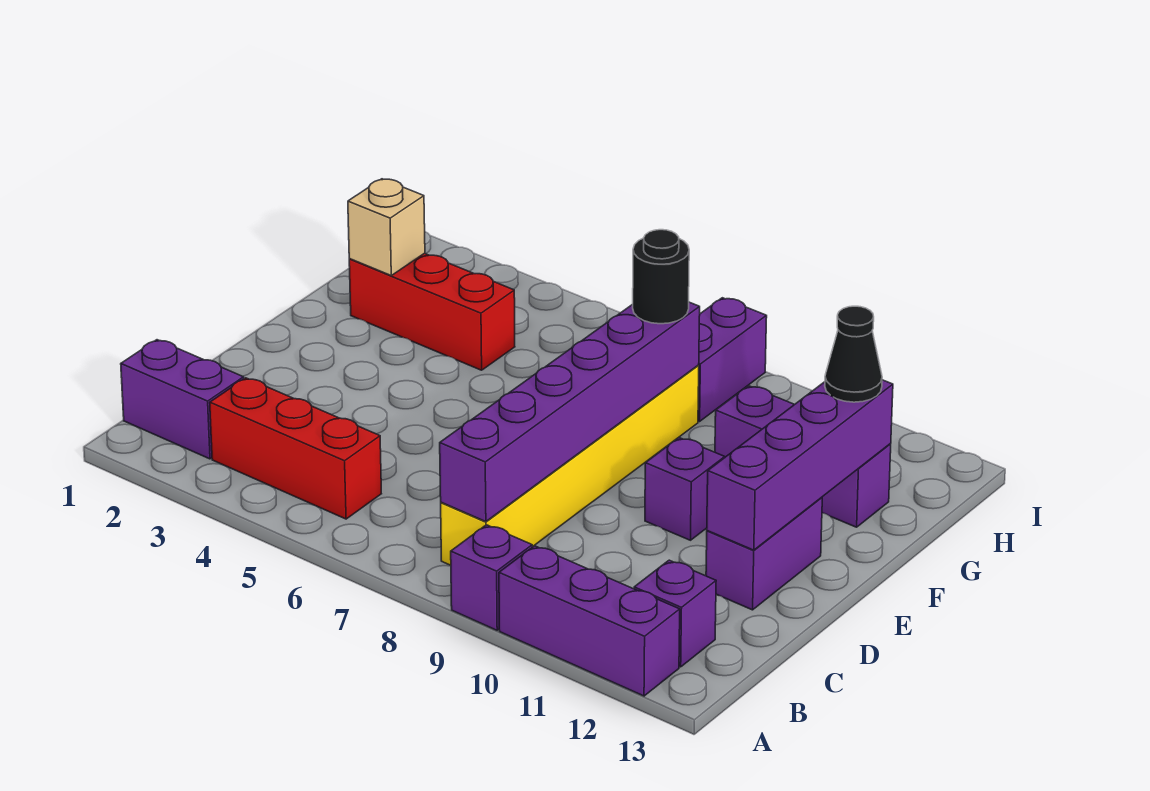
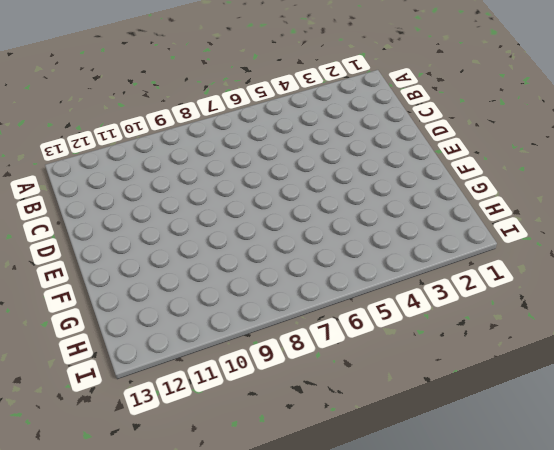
none -> purple brick A9 level 1
none -> purple brick A10:A12 level 1
none -> purple brick B1:B2 level 1

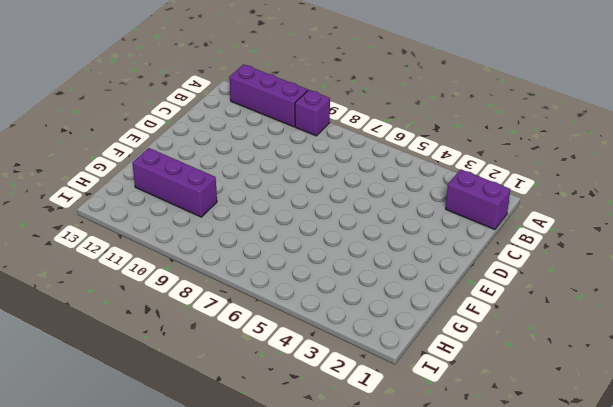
none -> red brick B3:B5 level 1
none -> yellow brick B8:G8 level 1
none -> purple brick B12 level 1

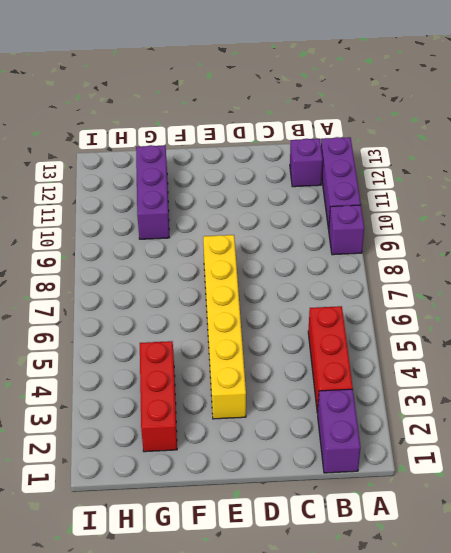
yellow brick E3:E8 level 1 -> yellow brick B8:G8 level 1
none -> purple brick D12:E12 level 1
none -> purple brick E10 level 1
none -> purple brick H8:I8 level 1

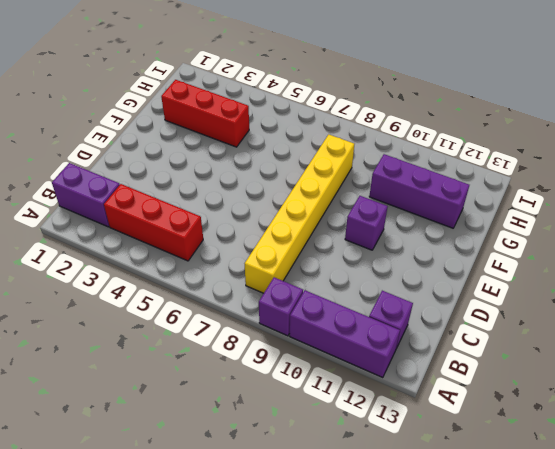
none -> purple brick D12:E12 level 1
none -> purple brick H8:I8 level 1
none -> purple brick B8:G8 level 2

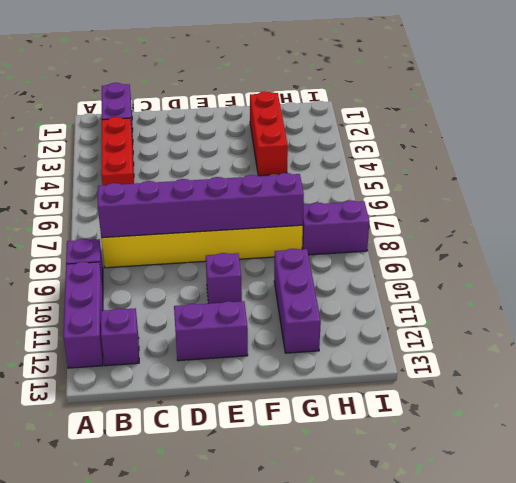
none -> purple brick D12:G12 level 2
none -> tan brick G2 level 2
none -> black round brick G8 level 3

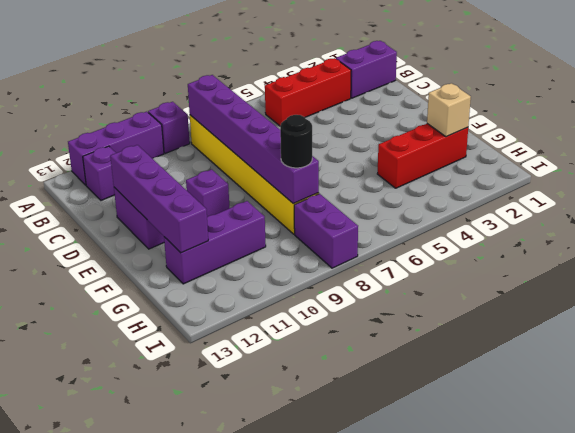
none -> black cone G12 level 3

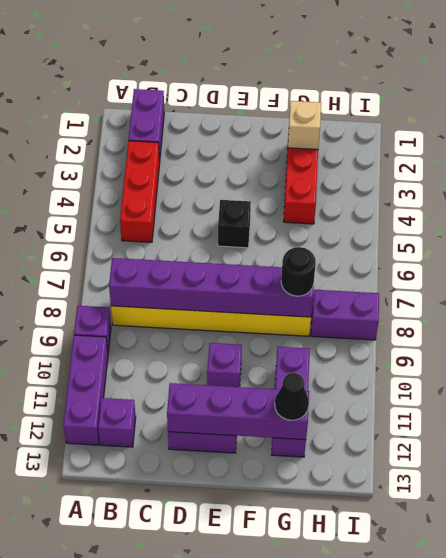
black brick E5 level 1 -> none

